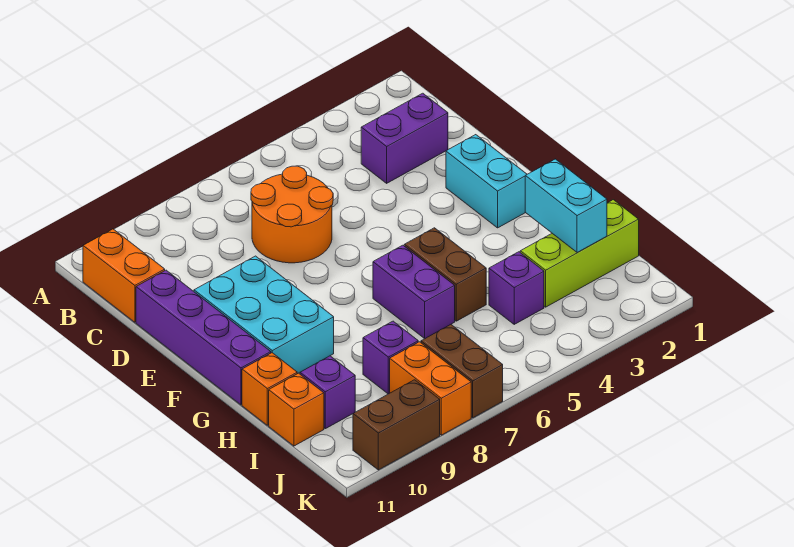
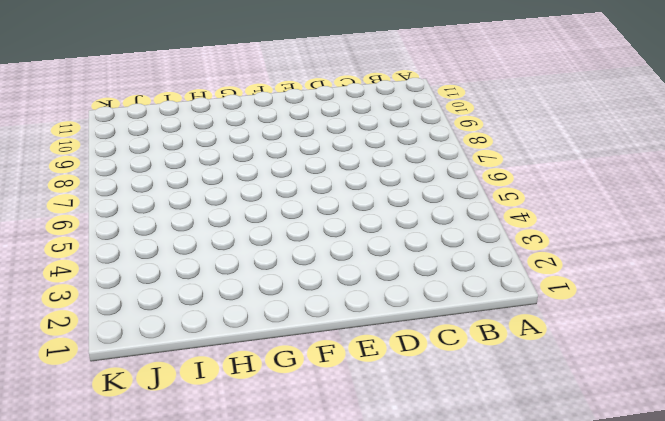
none -> orange brick B11:C11 level 1
none -> purple brick C2:C3 level 1
none -> orange round brick C6:D7 level 1

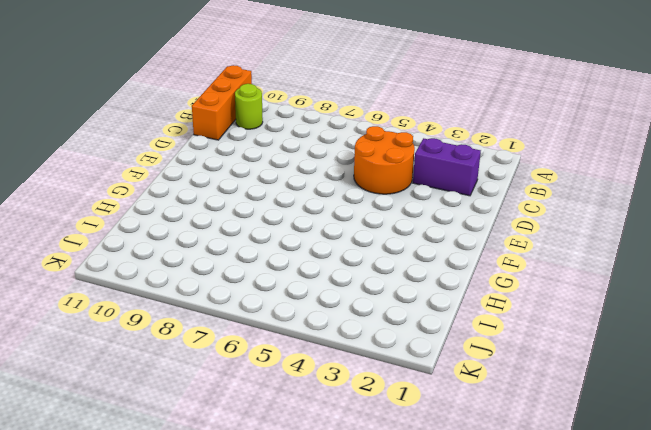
orange brick A11:C11 level 1 -> orange brick B11:C11 level 1
lime round brick B10 level 1 -> none
orange round brick C4:D5 level 1 -> orange round brick C6:D7 level 1
none -> purple brick D11:G11 level 1
none -> cyan brick E2:F2 level 1
none -> cyan brick E9:G10 level 1

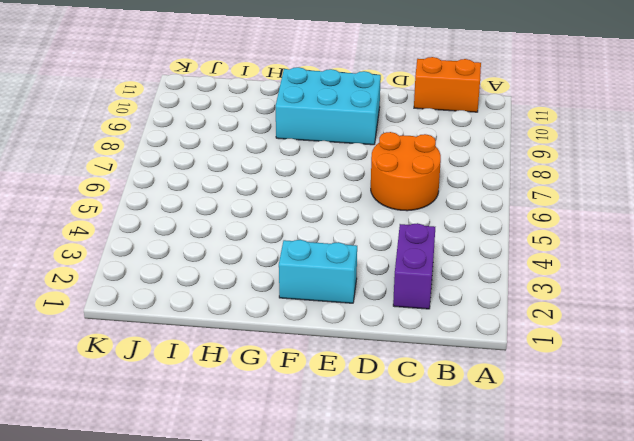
none -> purple brick D11:G11 level 1
none -> brown brick G5:H5 level 1
none -> purple brick G6:H6 level 1

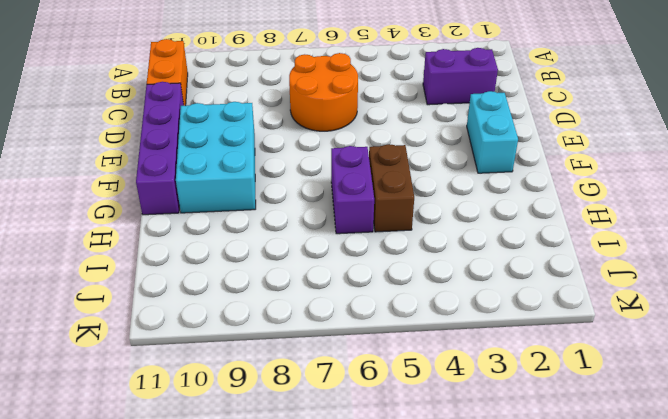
none -> orange brick H11 level 1
none -> lime brick I1:I3 level 1
none -> purple brick I4 level 1

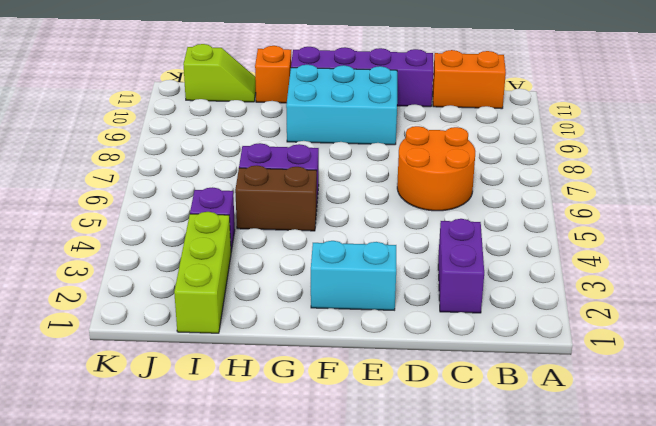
lime slope I11:J11 level 1 top J -> orange brick I11 level 1
none -> purple brick I8 level 1
none -> purple brick I10 level 1
none -> brown brick J7:K7 level 1

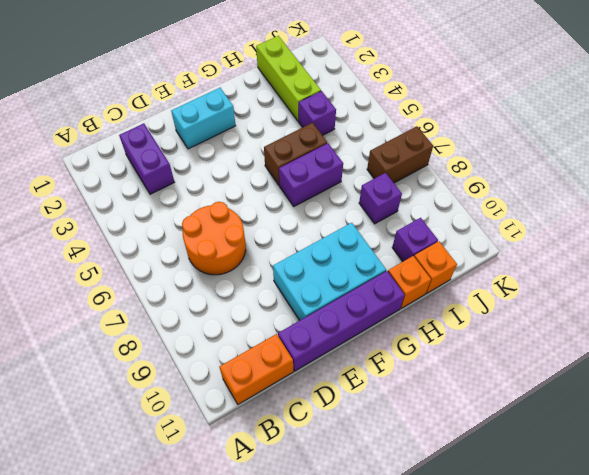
none -> orange brick J8:K8 level 1
none -> brown brick K9:K10 level 1
none -> cyan brick H2:I2 level 2

